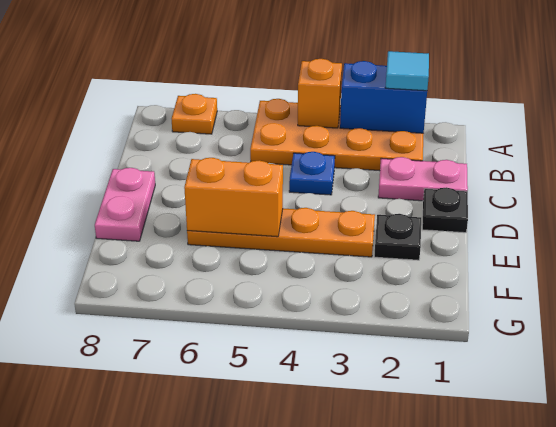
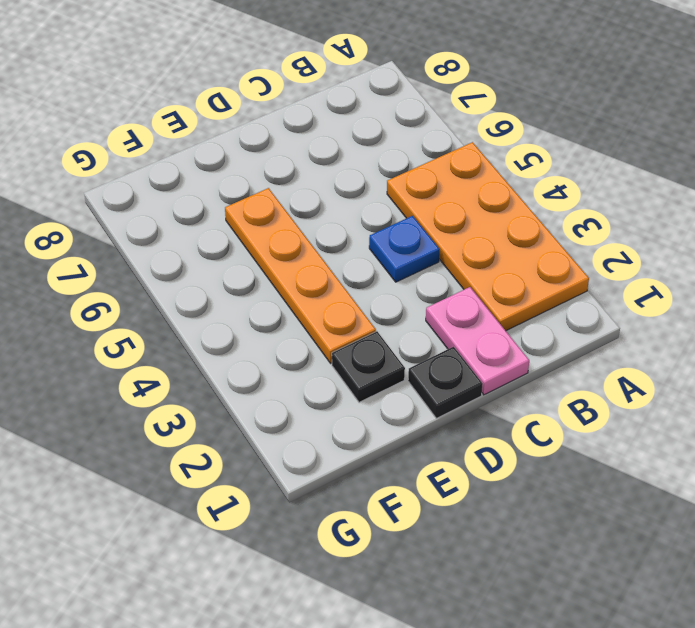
none -> orange plate A7 level 1
none -> pink plate D8:E8 level 1
none -> blue brick A2:A3 level 2

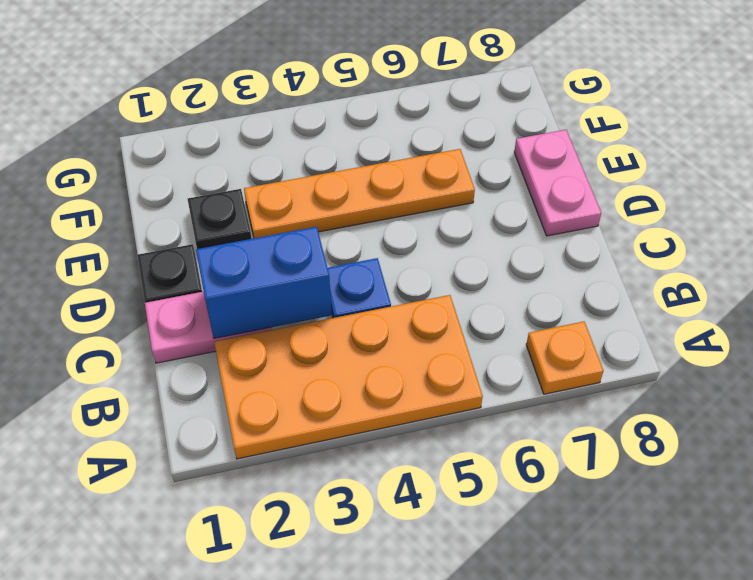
blue brick C2:C3 level 2 -> blue brick A2:A3 level 2
none -> orange brick A4 level 2
none -> orange brick E5:E6 level 2
none -> cyan tile A2 level 3

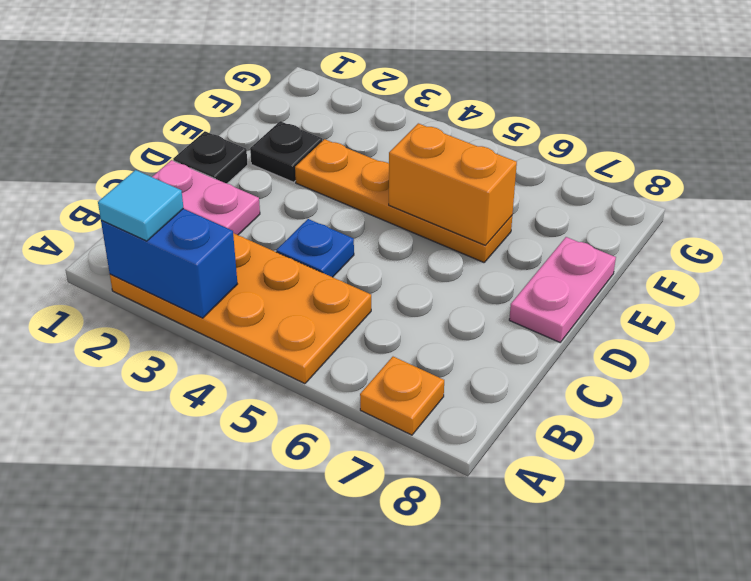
none -> orange brick A4 level 2

